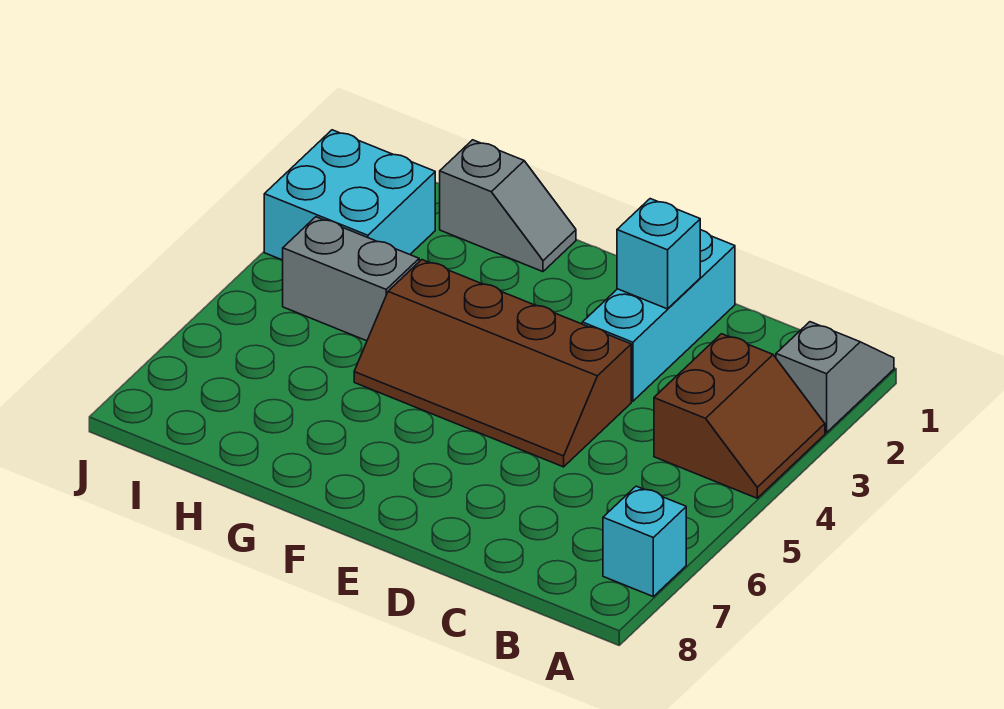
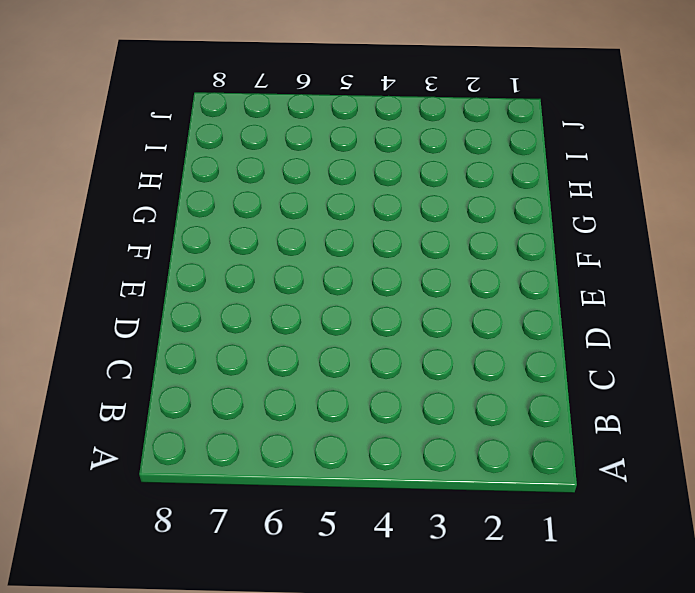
none -> grey slope A1:A2 level 1 top 2
none -> brown slope A3:B4 level 1 top B

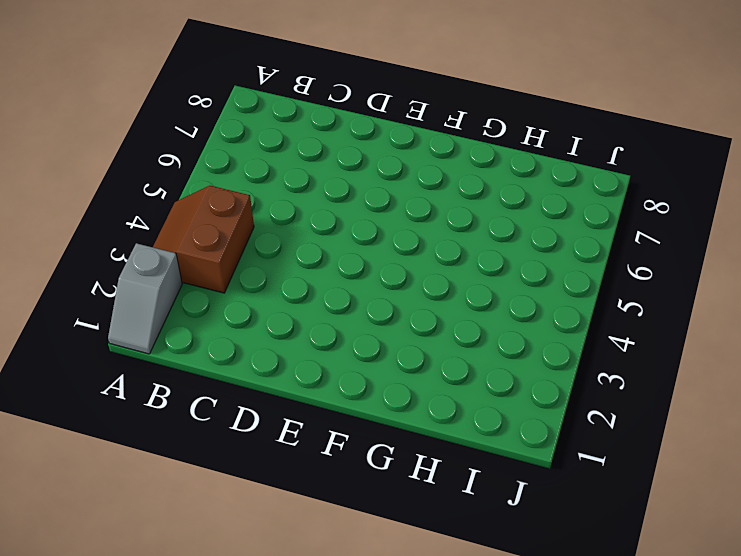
none -> cyan brick A7 level 1
none -> cyan brick D1:D3 level 1

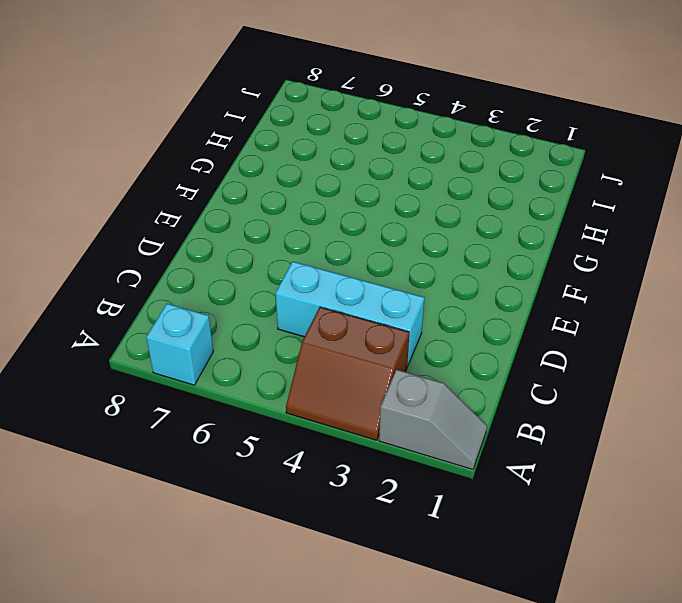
cyan brick C3:C5 level 1 -> cyan brick D1:D3 level 1
none -> brown slope D4:G5 level 1 top 4
none -> grey slope G1:H1 level 1 top H

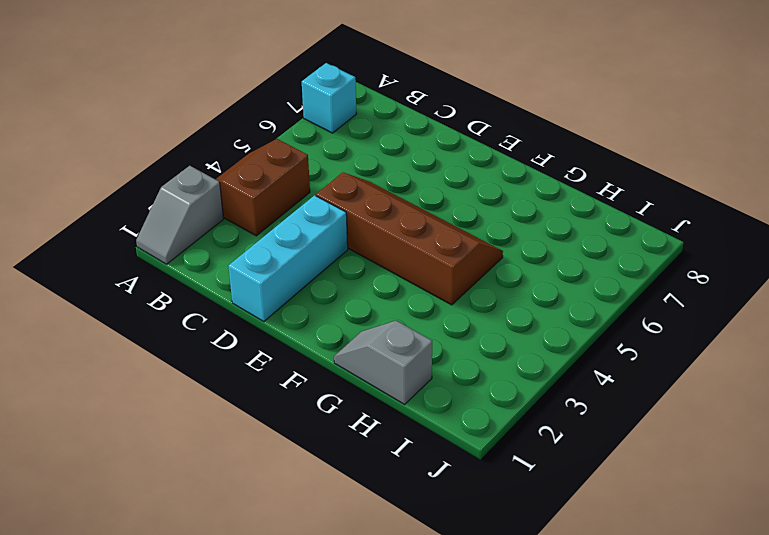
none -> grey brick H4:I4 level 1
none -> cyan brick I2:J3 level 1

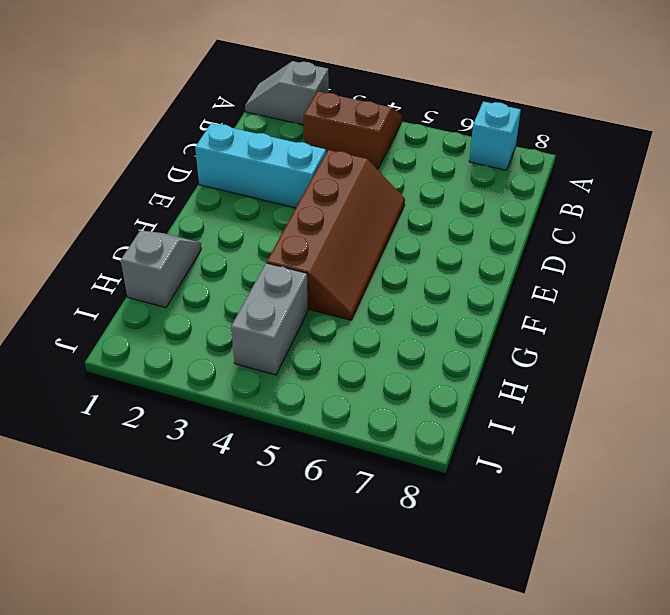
none -> cyan brick I2:J3 level 1
none -> cyan brick D2 level 2

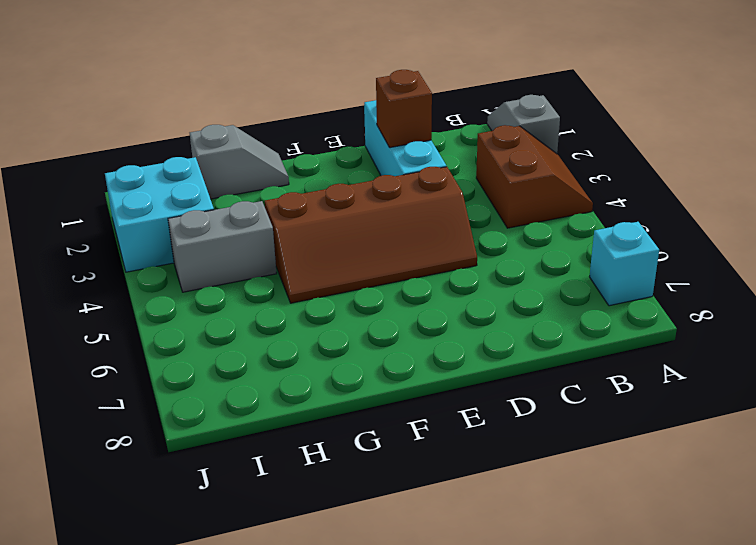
brown brick D2 level 2 -> cyan brick D2 level 2

